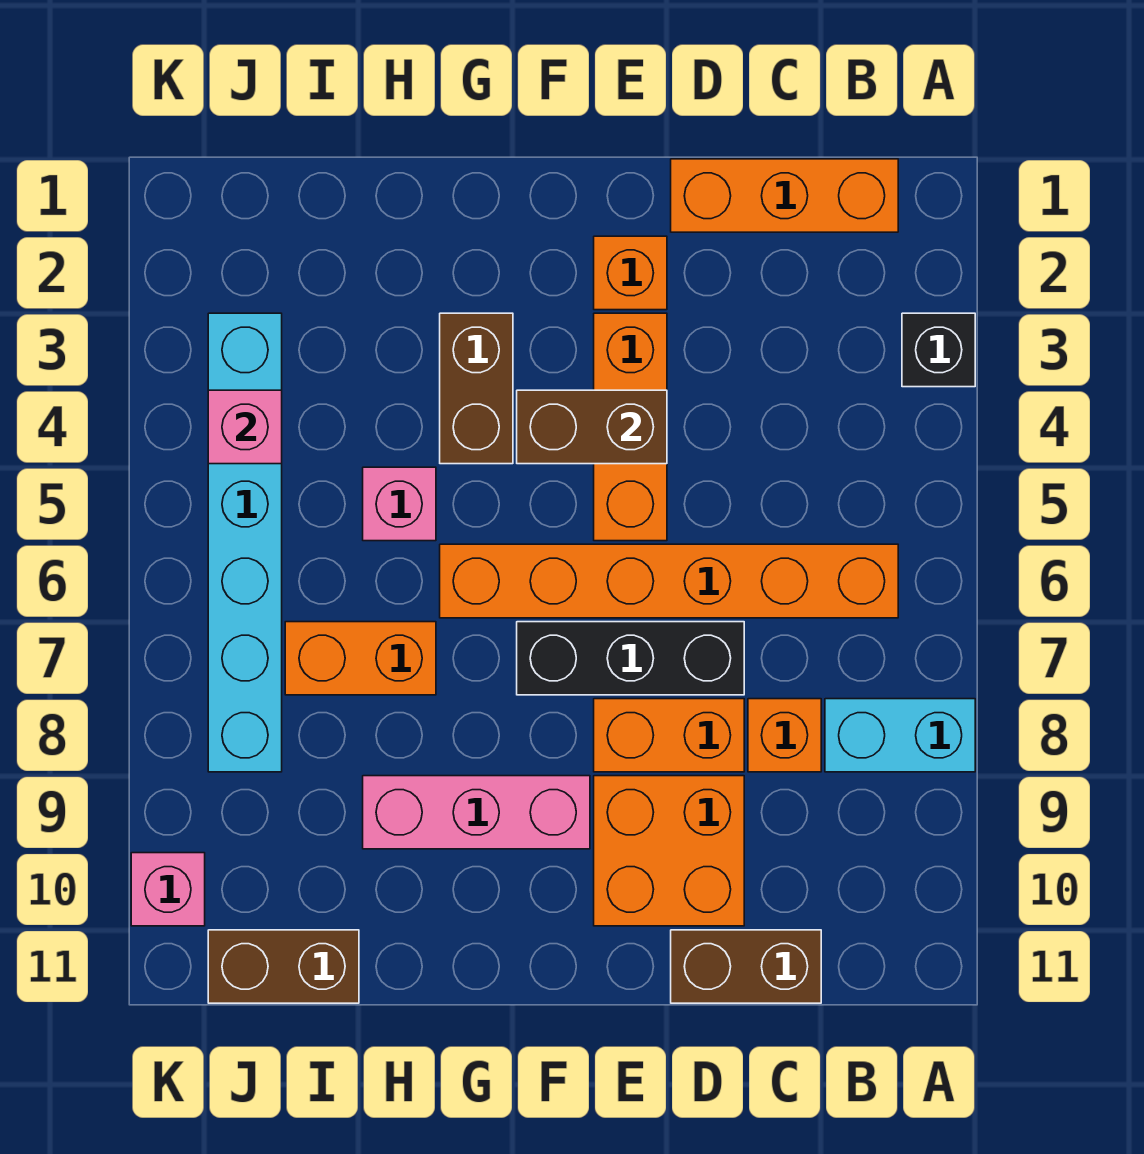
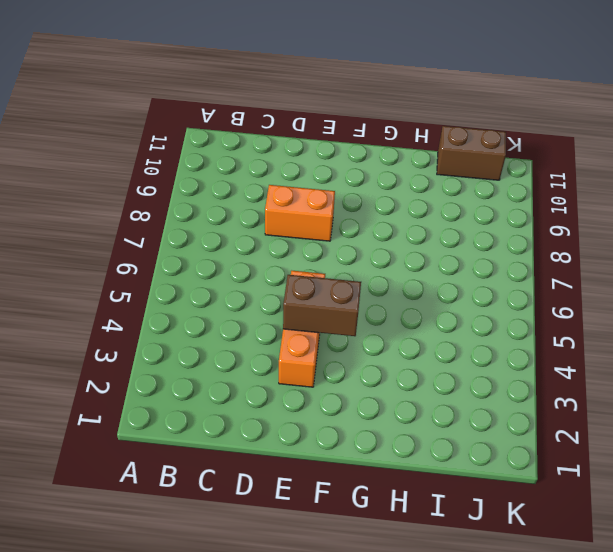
none -> black brick A3 level 1
none -> cyan brick A8:B8 level 1
none -> orange brick B1:D1 level 1

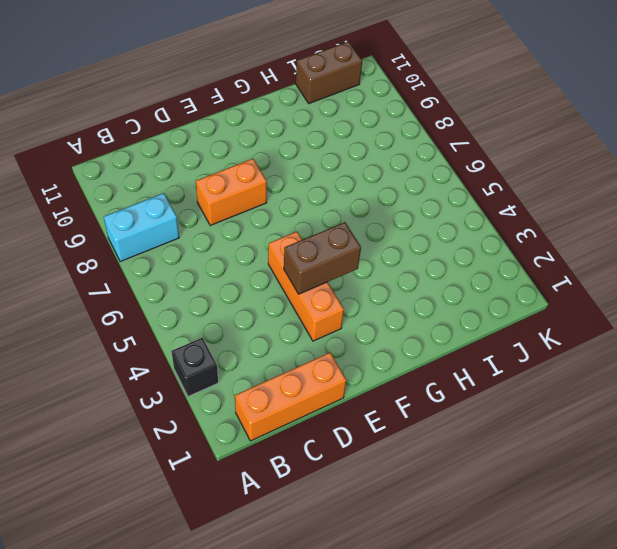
none -> orange brick B6:G6 level 1
none -> orange brick C8 level 1
none -> brown brick C11:D11 level 1

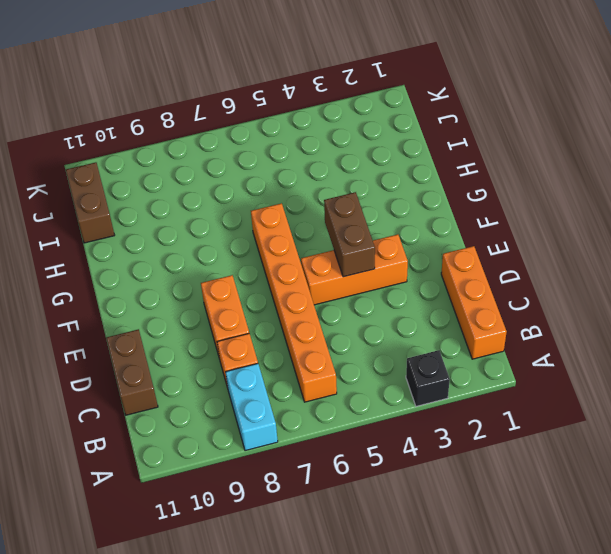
none -> black brick D7:F7 level 1
none -> orange brick D9:E10 level 1
none -> orange brick E2 level 1

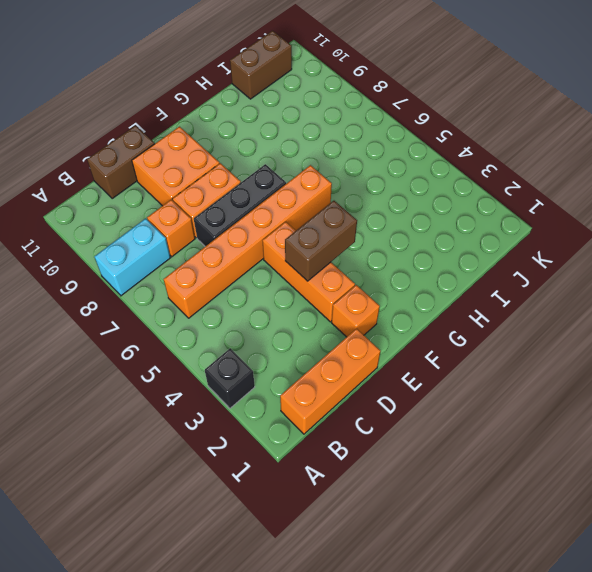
none -> pink brick F9:H9 level 1
none -> brown brick G3:G4 level 1
none -> pink brick H5 level 1

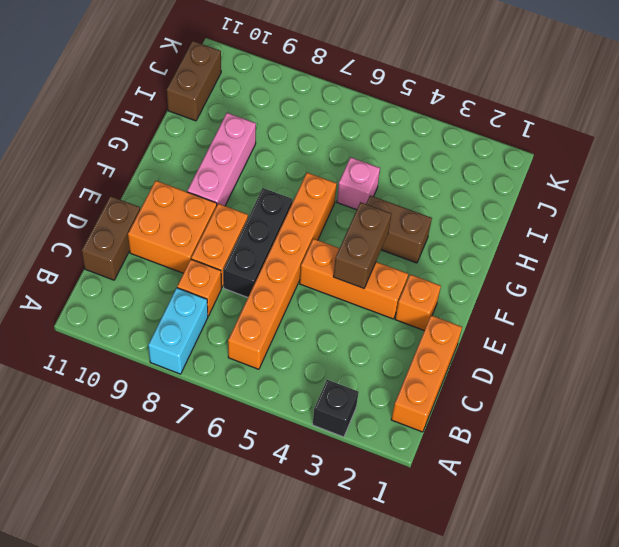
none -> orange brick H7:I7 level 1
none -> cyan brick J3:J8 level 1
none -> pink brick K10 level 1

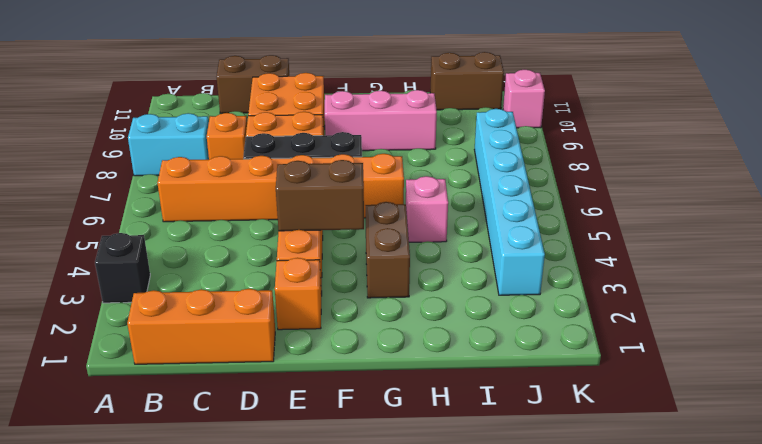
none -> orange brick H7:I7 level 1
none -> pink brick J4 level 2

